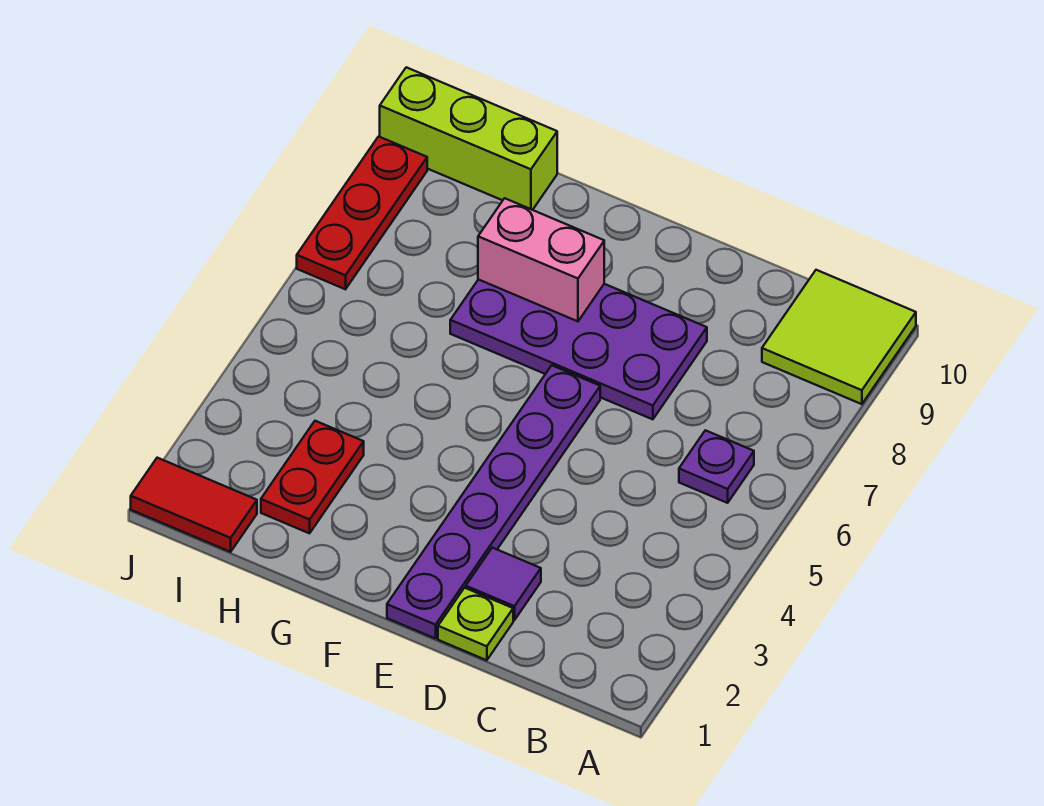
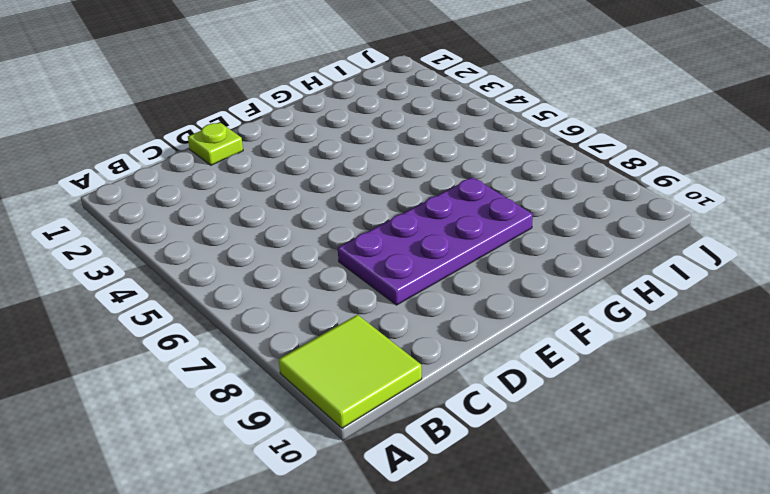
none -> purple plate B6 level 1
none -> purple tile D2 level 1

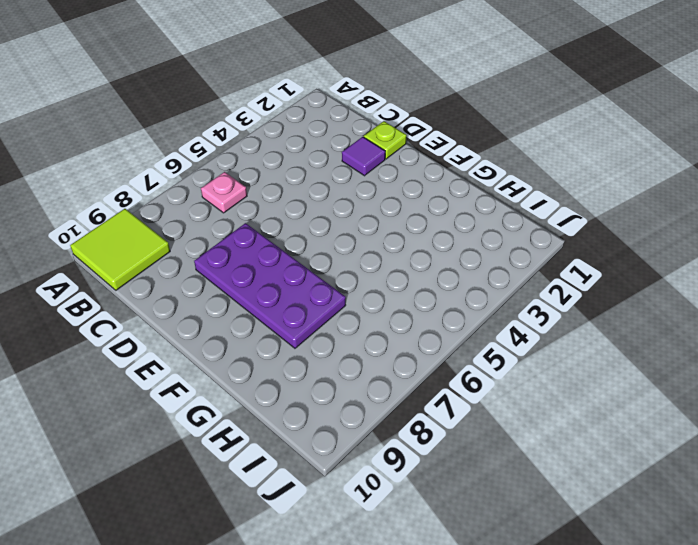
pink plate B6 level 1 -> purple plate B6 level 1
none -> purple plate E1:E6 level 1
none -> red plate H2:H3 level 1

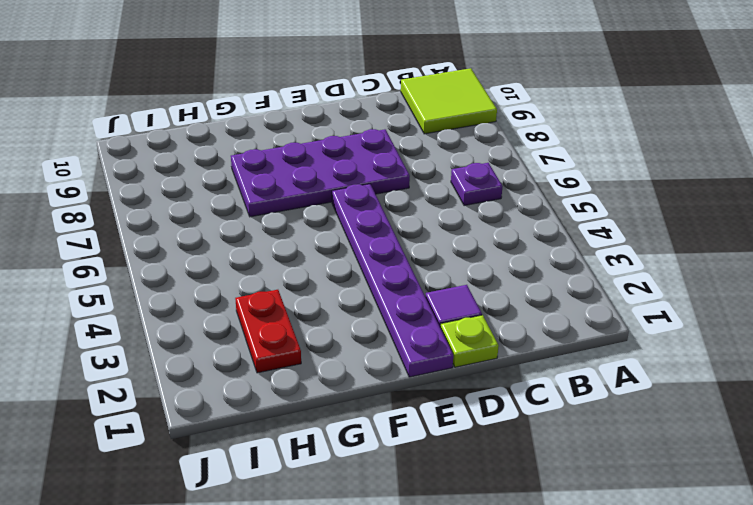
none -> lime brick H10:J10 level 1
none -> red tile I1:J1 level 1

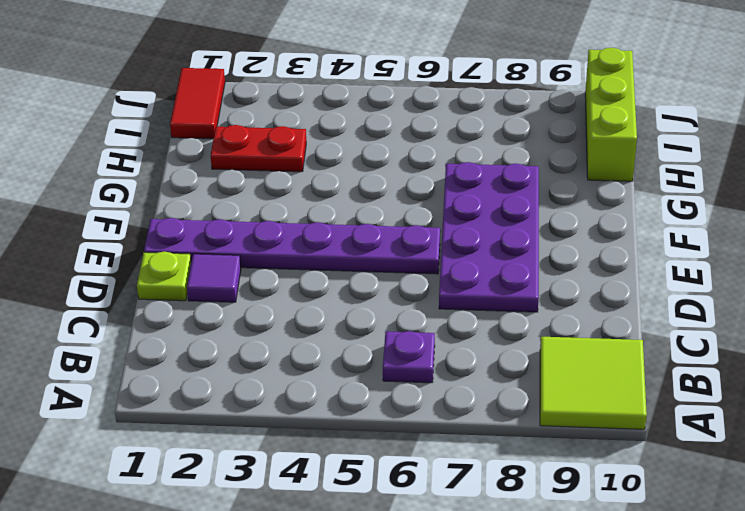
none -> red plate J7:J9 level 1
none -> pink brick F8:G8 level 2

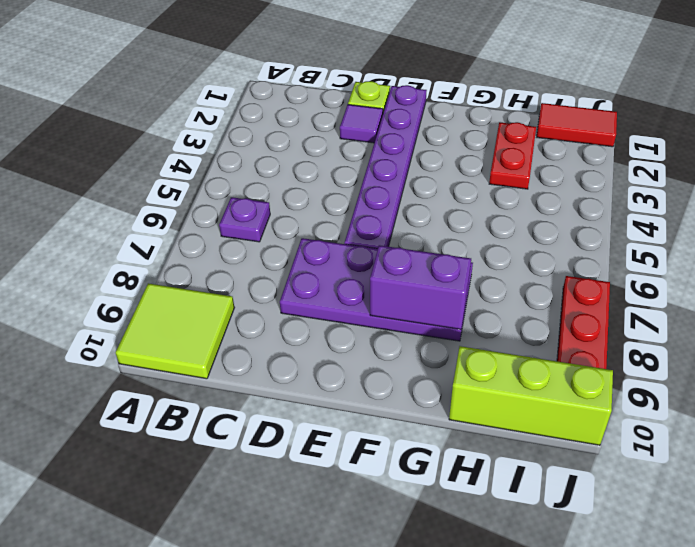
purple brick F8:G8 level 2 -> pink brick F8:G8 level 2

